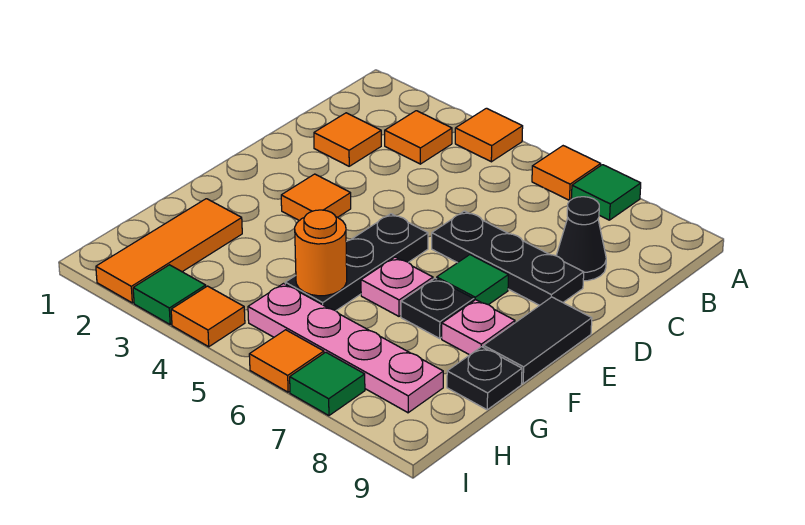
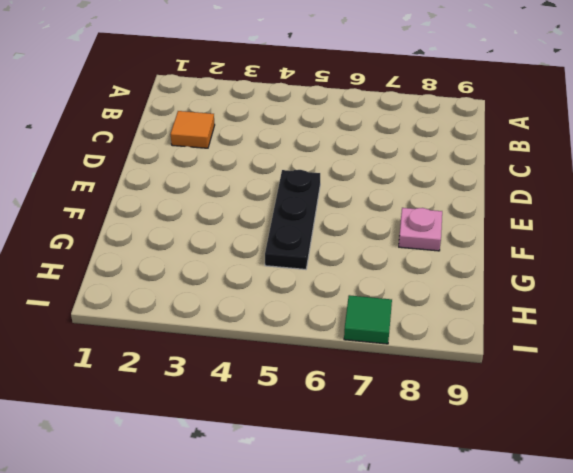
none -> orange tile A4 level 1
none -> orange tile A6 level 1
none -> green tile A7 level 1

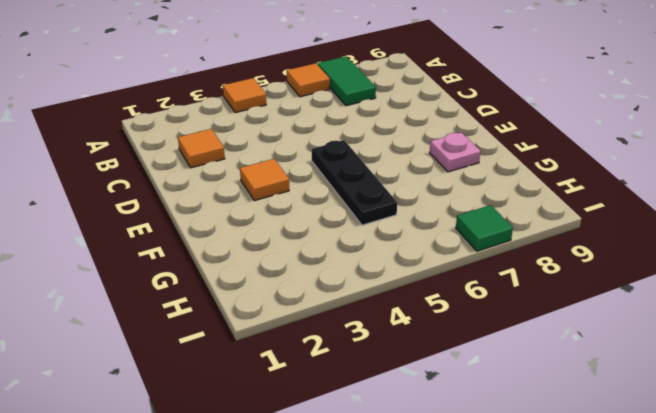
green tile A7:B7 level 1 -> green tile A7 level 1
none -> orange tile B3 level 1
none -> black cone C8 level 1
none -> black plate D6:D8 level 1

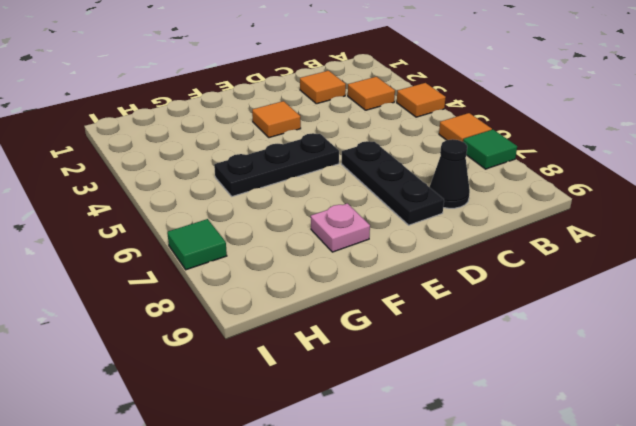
none -> green tile E7 level 1
none -> black tile E9:F9 level 1
none -> pink plate F6 level 1

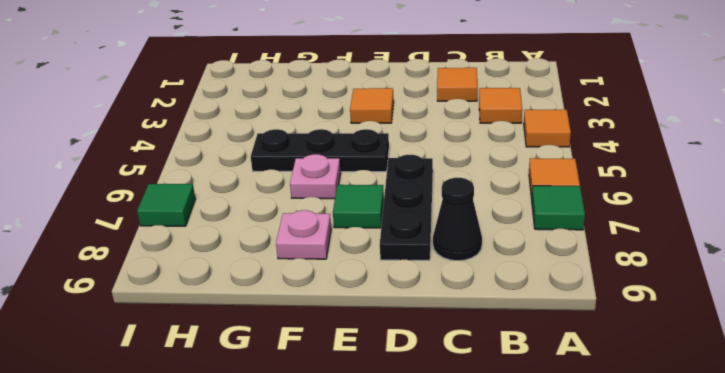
none -> black tile E9:F9 level 1
none -> black plate F7 level 1
none -> orange tile G2:I2 level 1

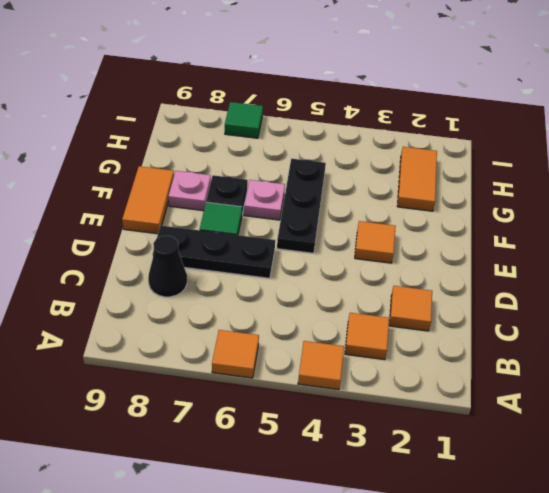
orange tile E9:F9 level 1 -> black tile E9:F9 level 1
orange tile G2:H2 level 1 -> orange tile G2:I2 level 1
none -> green tile A7 level 1
none -> black plate G9 level 1
none -> pink plate H5:H8 level 1

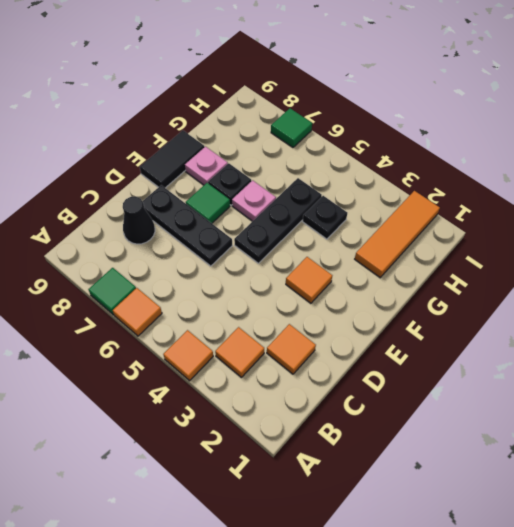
black plate G4 level 1 -> black plate G9 level 1
none -> pink plate H5:H8 level 1
none -> green tile I3 level 1
none -> orange tile I4 level 1

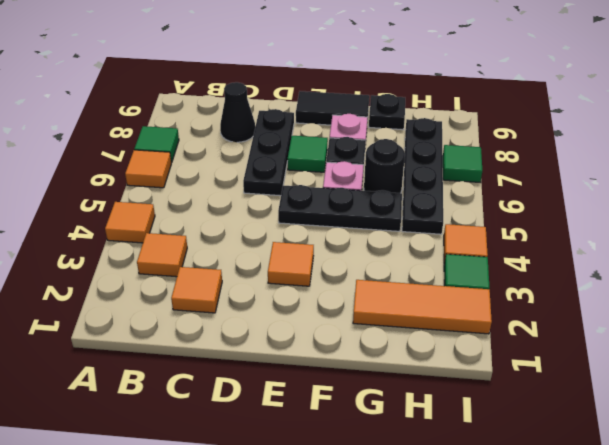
black round brick G6 level 1 -> none
black plate H5:H8 level 1 -> pink plate H5:H8 level 1
none -> orange tile I6 level 1
none -> orange round brick G5 level 2

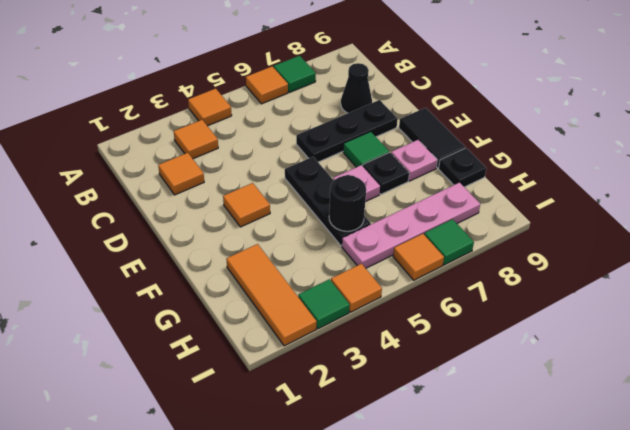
black round brick G5 level 2 -> orange round brick G5 level 2

